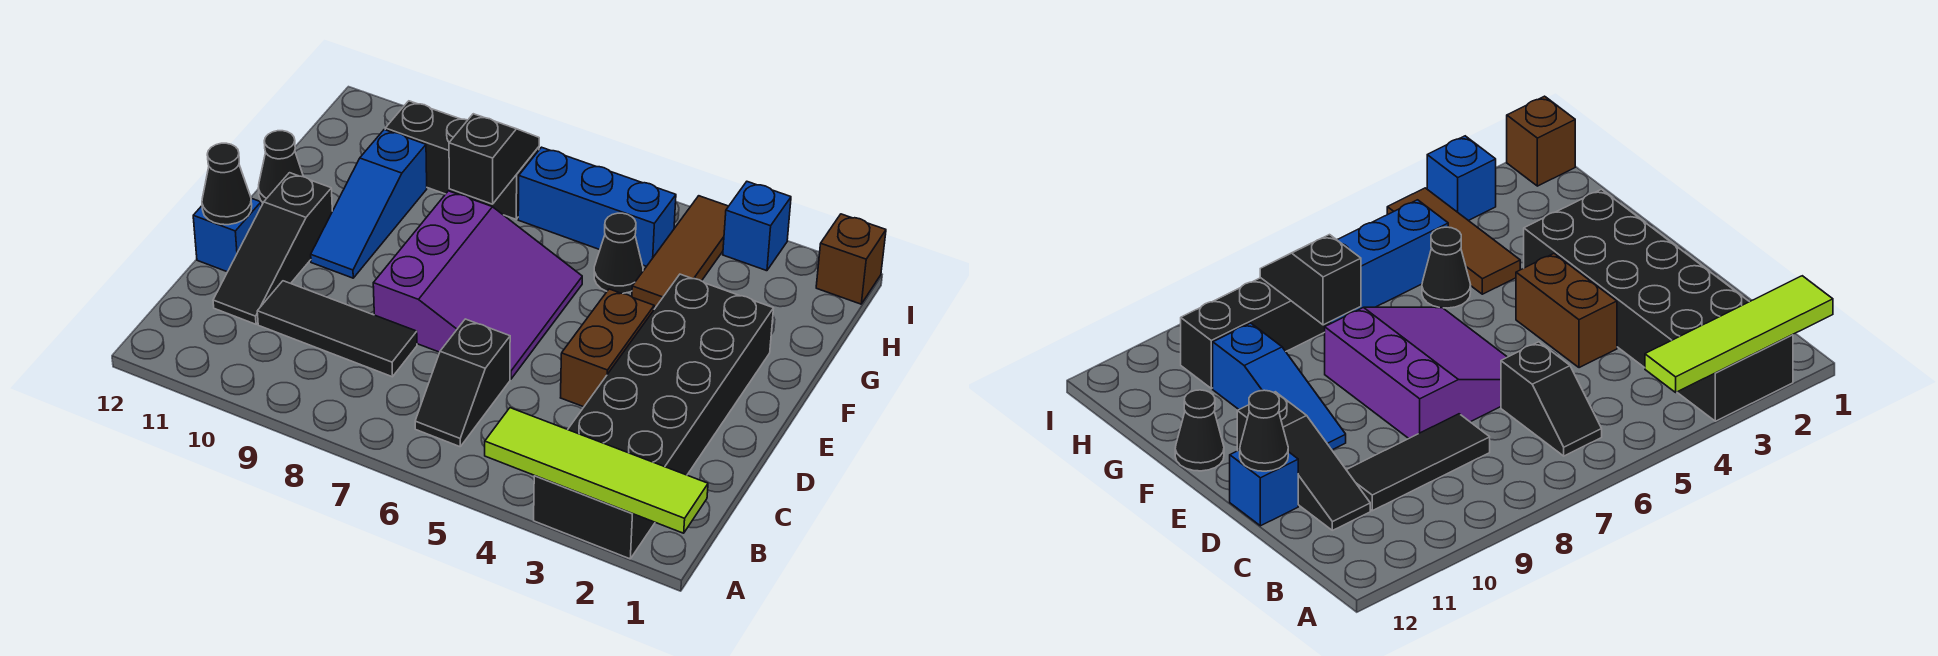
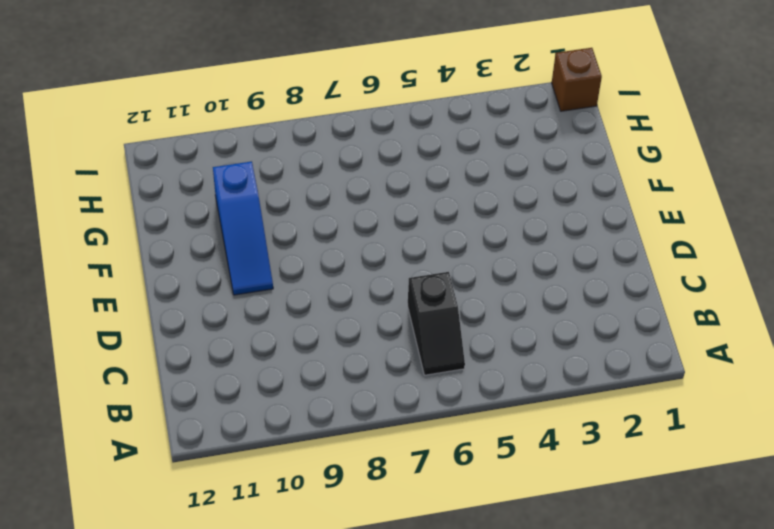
none -> black brick A2:F3 level 1
none -> black tile C8:C10 level 1
none -> black slope C11:E11 level 1 top E

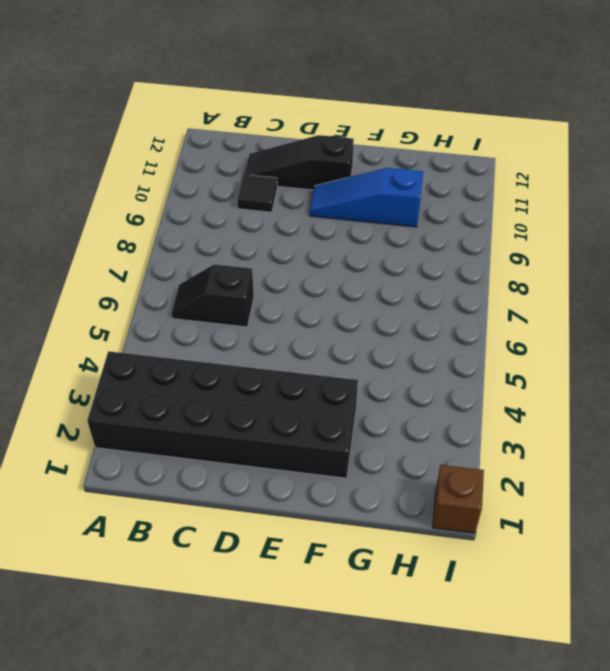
black tile C10 level 1 -> black tile C8:C10 level 1
none -> brown brick D4:E4 level 1
none -> purple slope D6:F8 level 1 top 8
none -> blue brick D12 level 1

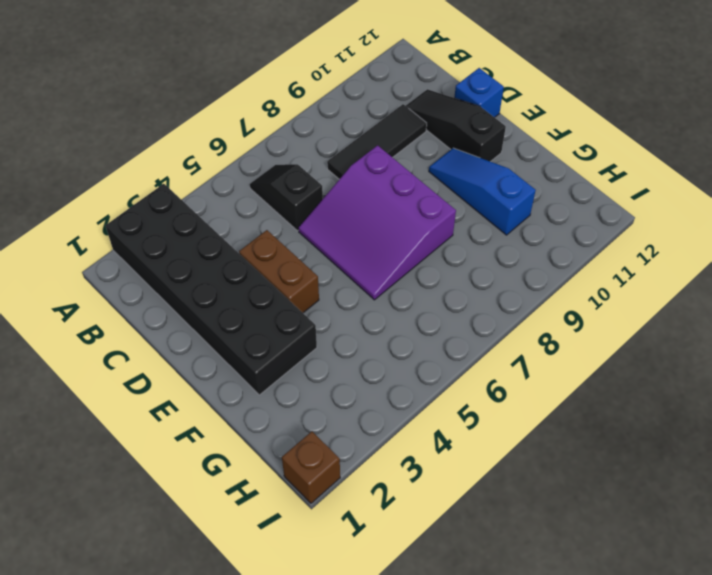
none -> black cone F12 level 1
none -> brown tile G4:I4 level 1
none -> black cone G5 level 1

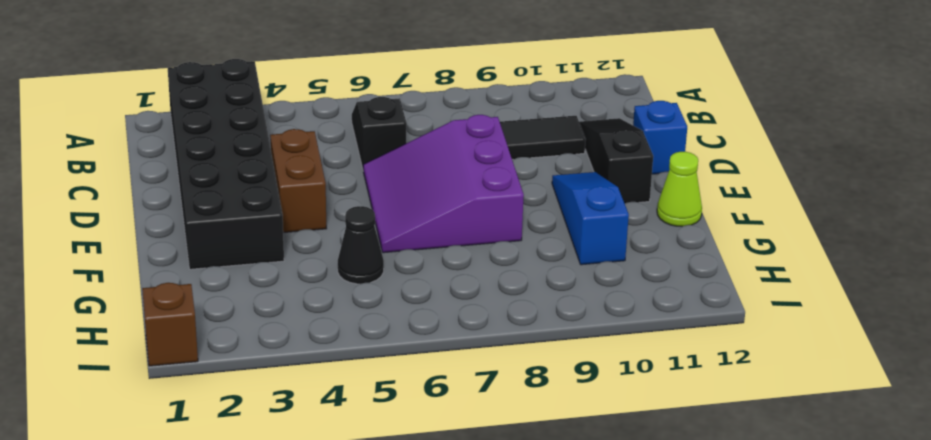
lime cone F12 level 1 -> black cone F12 level 1
none -> brown tile G4:I4 level 1
none -> blue brick H5:H7 level 1
none -> black brick H8:H10 level 1

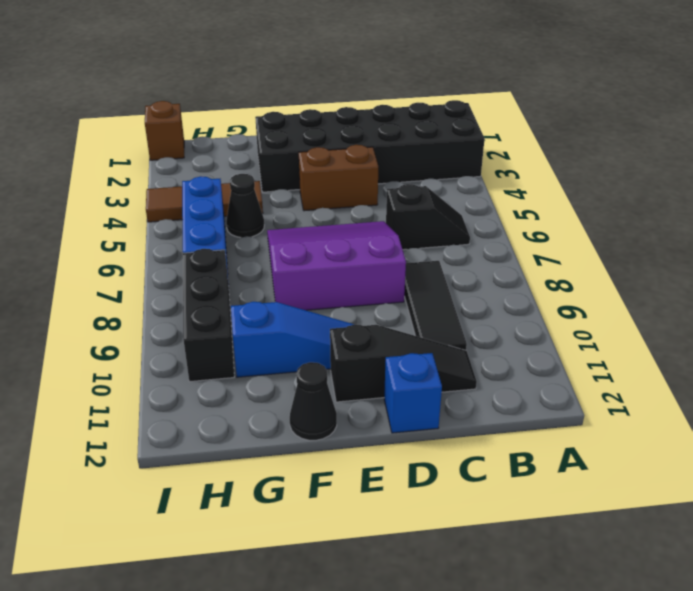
none -> blue brick I3 level 1
none -> lime tile A1:A4 level 2
none -> black cone D12 level 2

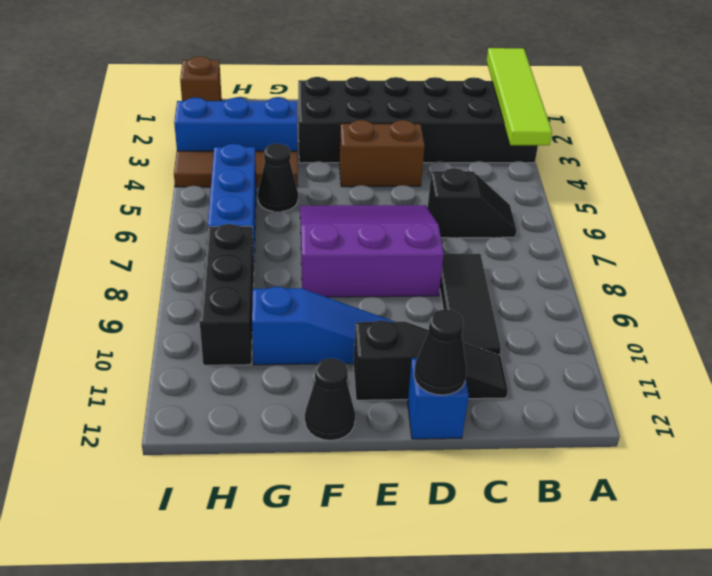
blue brick G3:I3 level 1 -> blue brick I3 level 1
none -> black slope G8:H8 level 2 top G

